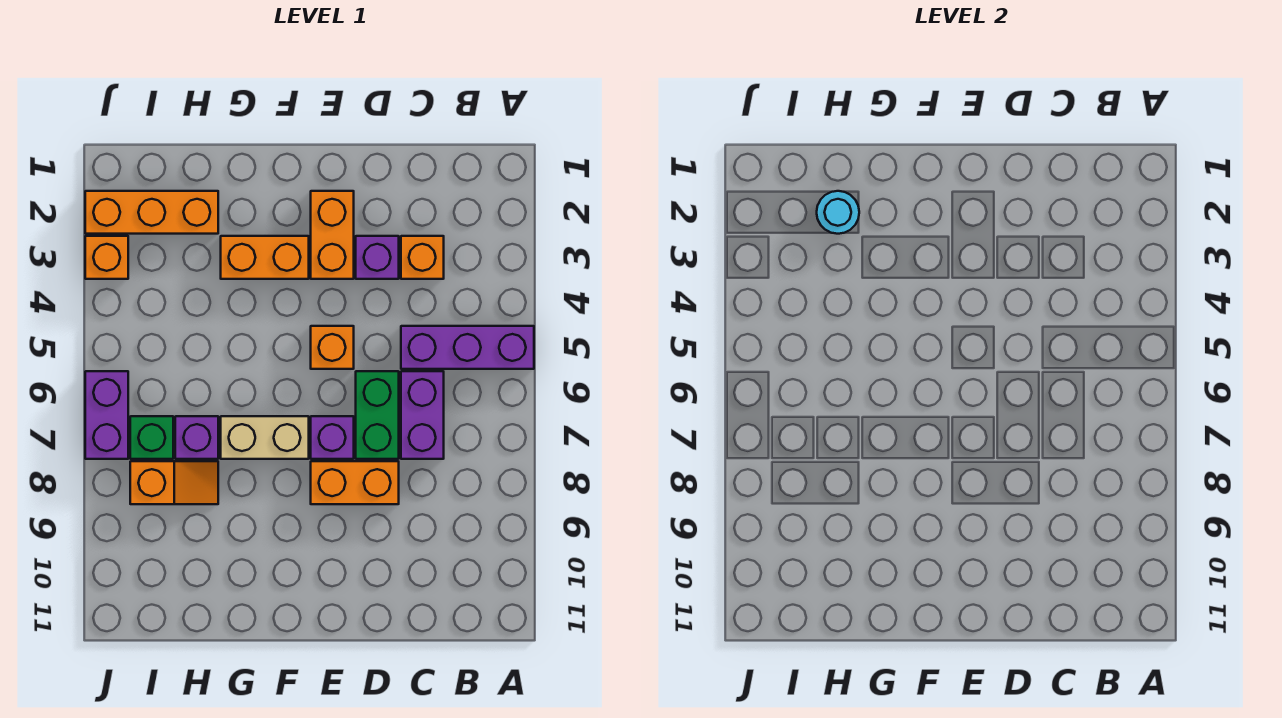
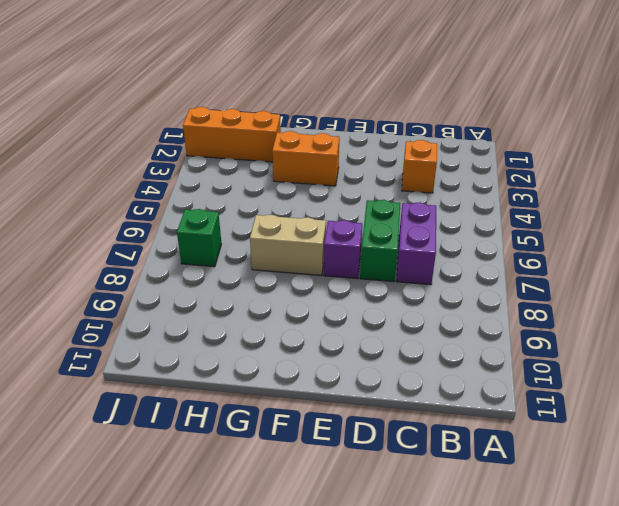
none -> purple brick A5:C5 level 1
none -> purple brick D3 level 1
none -> orange brick D8:E8 level 1

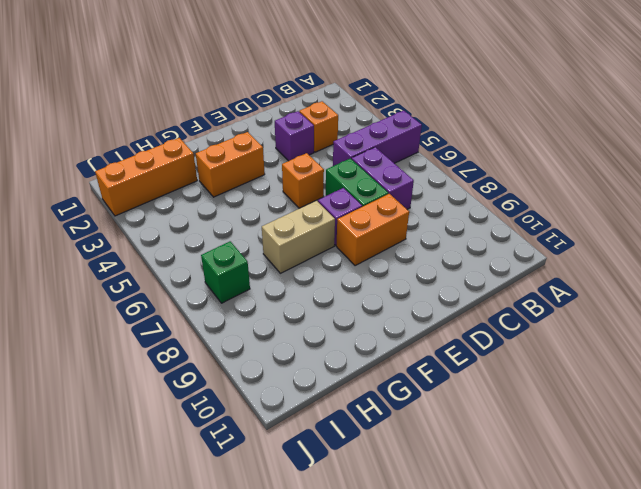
none -> orange brick E2:E3 level 1
none -> purple brick H7 level 1
none -> orange slope H8:I8 level 1 top I

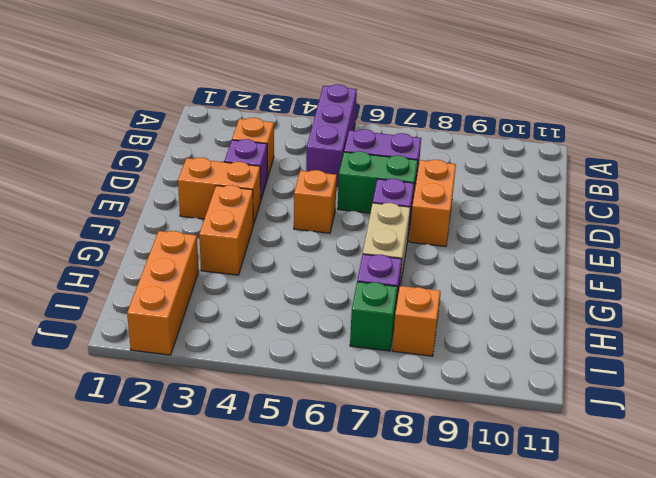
none -> orange brick J3 level 1
none -> purple brick J6:J7 level 1
none -> cyan round brick H2 level 2

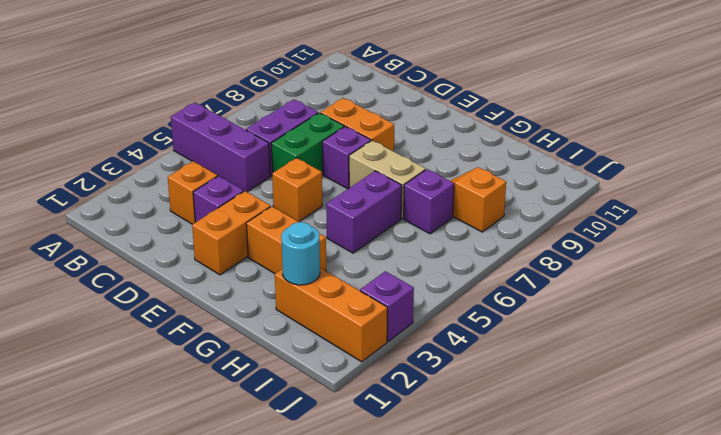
purple brick G5:G6 level 1 -> purple brick J6:J7 level 1
purple brick J3 level 1 -> orange brick J3 level 1
none -> green brick I7 level 1

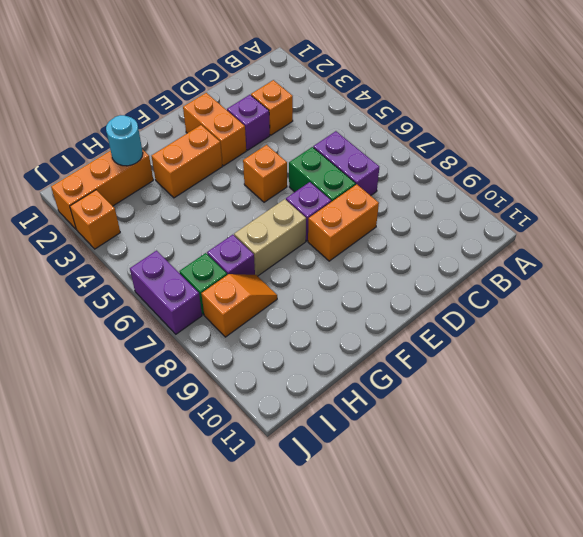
none -> purple brick A5:C5 level 1

